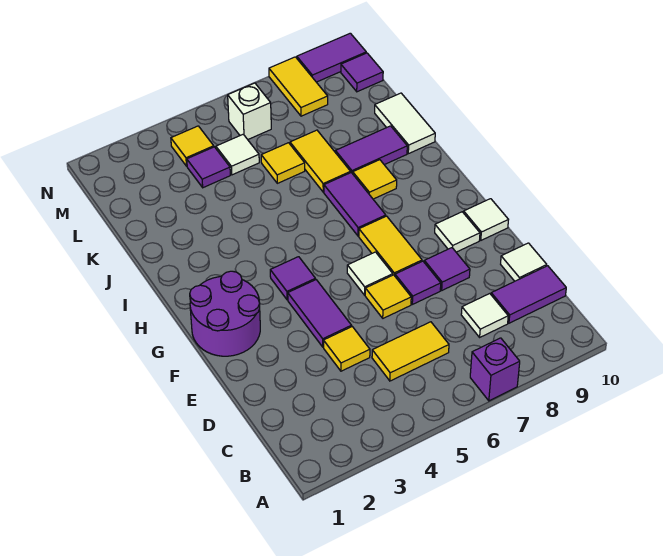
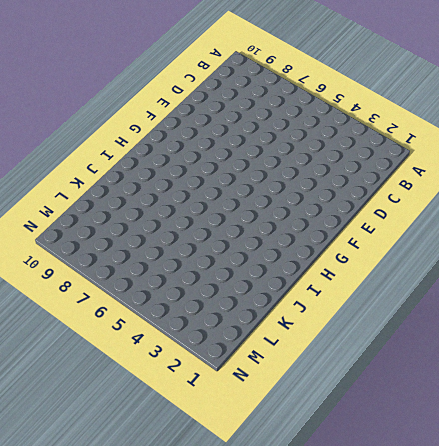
none -> purple brick A7 level 1
none -> yellow tile C5:C6 level 1
none -> white tile C8 level 1

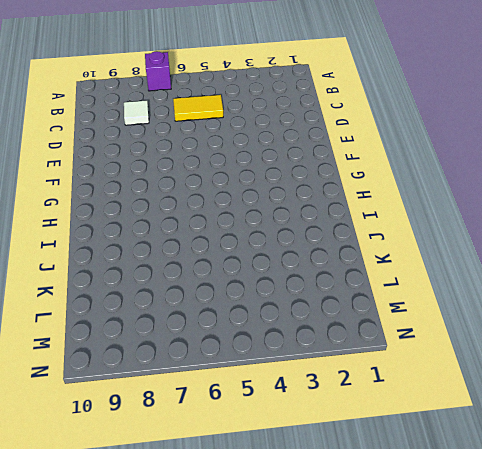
none -> purple tile C9:C10 level 1
none -> yellow tile D4 level 1
none -> white tile D10 level 1

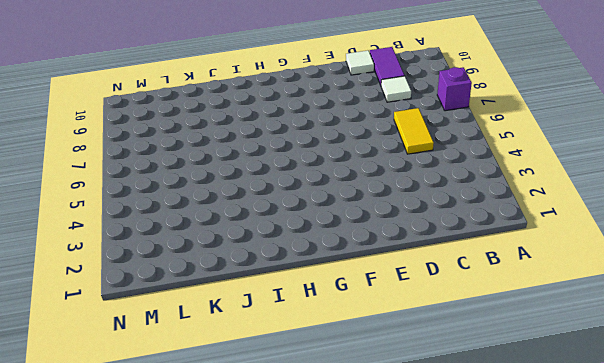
none -> yellow tile D4 level 1
none -> purple tile E4:F4 level 1
none -> yellow tile E6 level 1

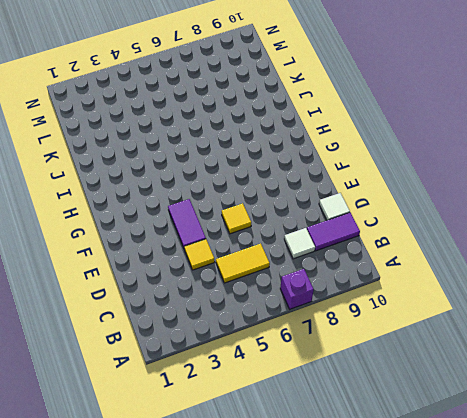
none -> purple tile E7 level 1
none -> purple tile E8 level 1
none -> purple round brick F1:G2 level 1

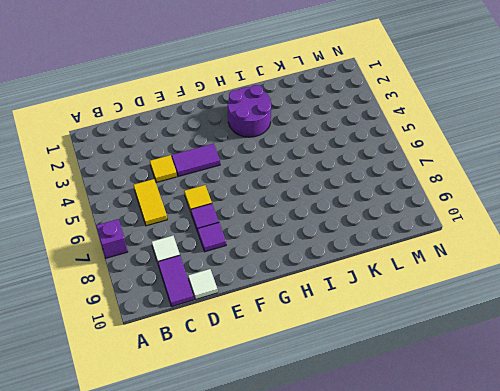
purple round brick H2:I3 level 1 -> purple round brick F1:G2 level 1
none -> white tile F6 level 1
none -> yellow tile F7:G7 level 1
none -> white tile F9 level 1

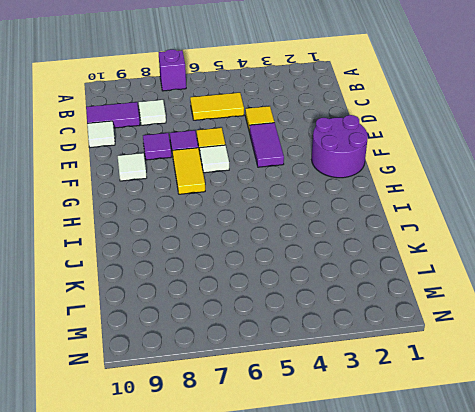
none -> white tile F10 level 1
none -> purple tile G4 level 1
none -> purple tile H7:I7 level 1

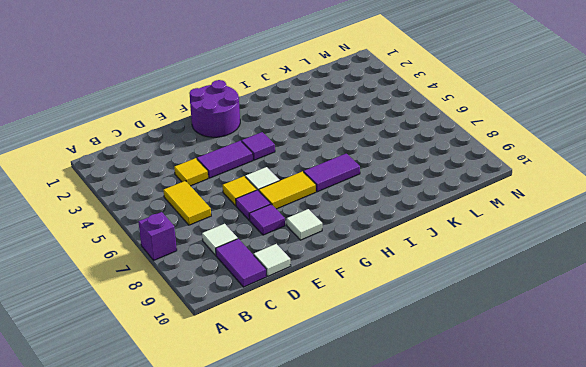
none -> white tile F10 level 1
none -> yellow tile I8 level 1
none -> yellow tile J7:K7 level 1

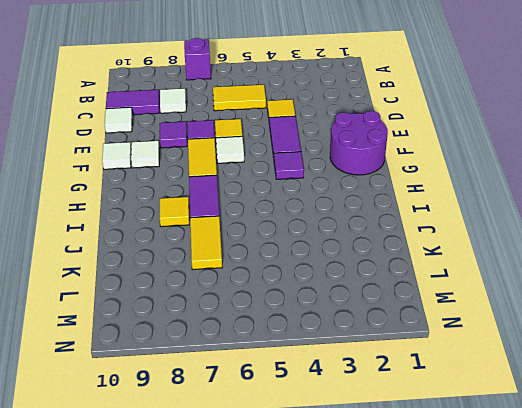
none -> purple tile J8:J9 level 1
none -> white tile J10:K10 level 1
none -> yellow tile K6 level 1

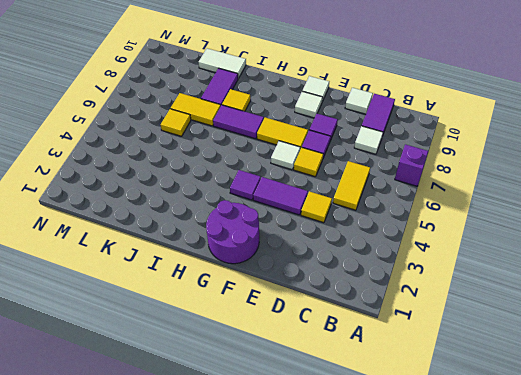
none -> purple tile L4 level 1
none -> white tile L5 level 1
none -> yellow tile M4 level 1

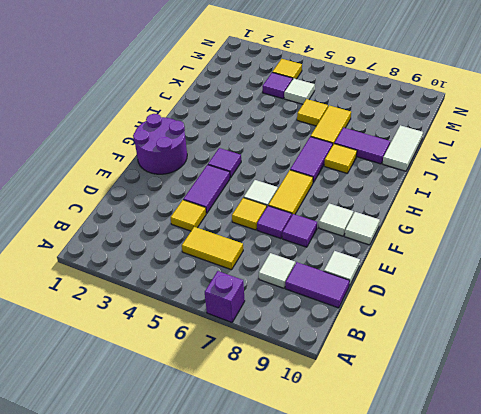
none -> white brick M6 level 1
none -> yellow tile M8:N8 level 1
none -> purple tile M10 level 1

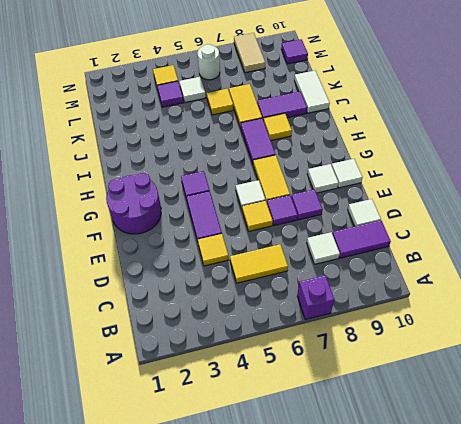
white round brick M6 level 1 -> white brick M6 level 1
tan tile M8:N8 level 1 -> yellow tile M8:N8 level 1
none -> purple tile N9:N10 level 1

